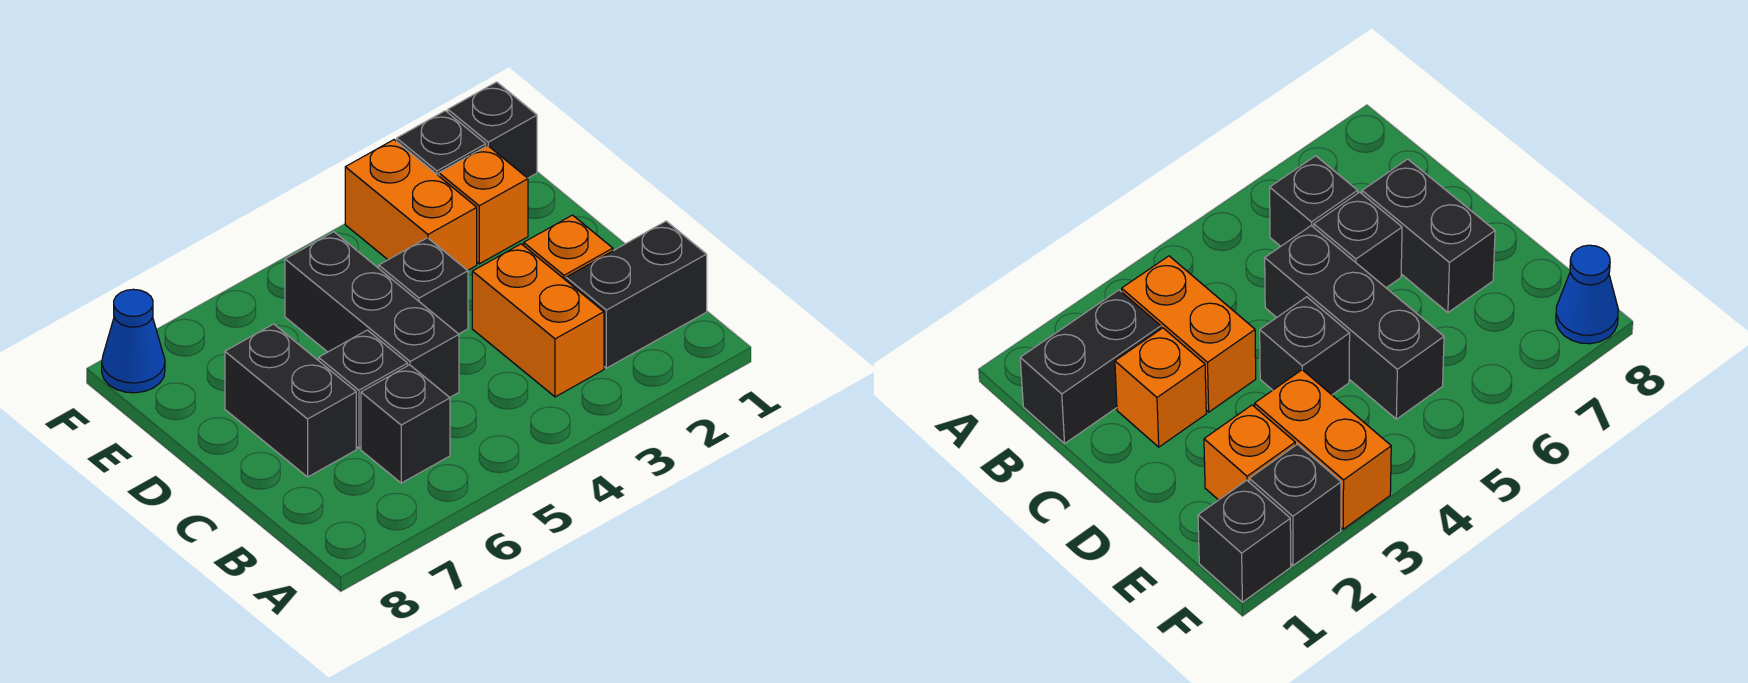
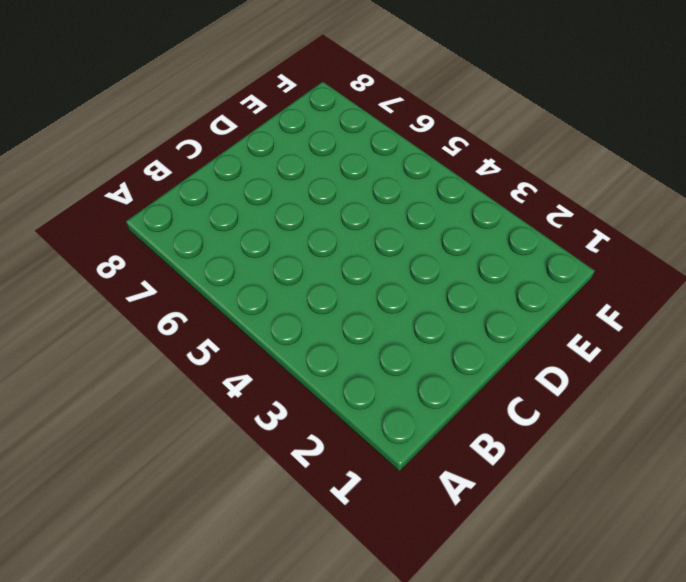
none -> black brick B1:B2 level 1
none -> orange brick B3:C3 level 1
none -> black brick B6 level 1

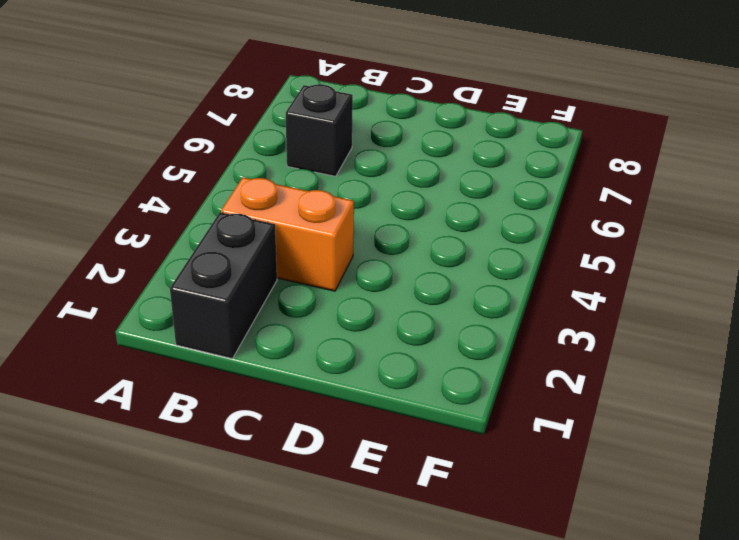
none -> orange brick C2 level 1
none -> black brick C5:E5 level 1
none -> black brick C6 level 1

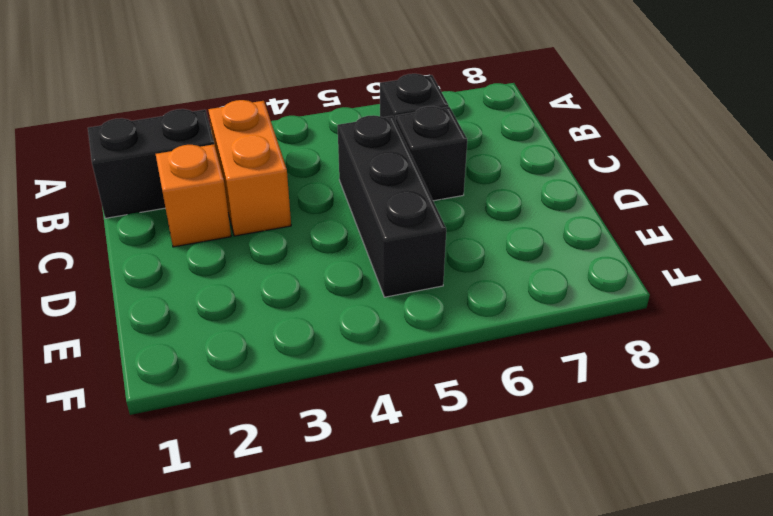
none -> black brick C7:D7 level 1
none -> black brick D4 level 1
none -> orange brick E2 level 1

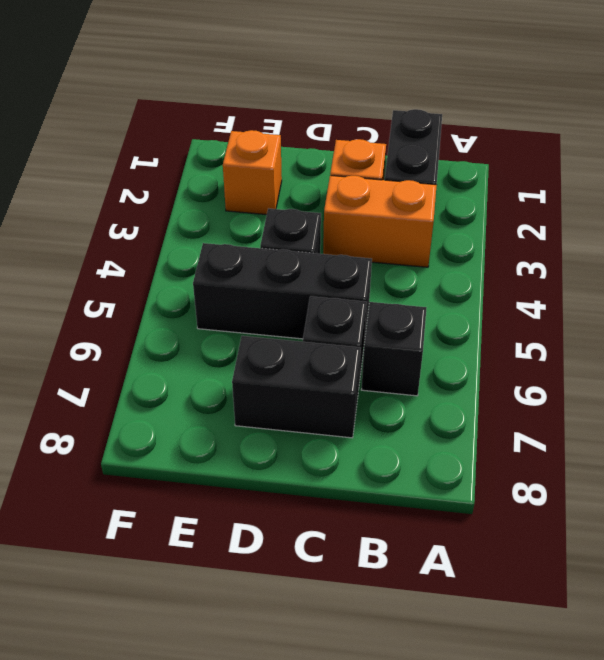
none -> orange brick E3:F3 level 1
none -> black brick F1 level 1
none -> black brick F2 level 1

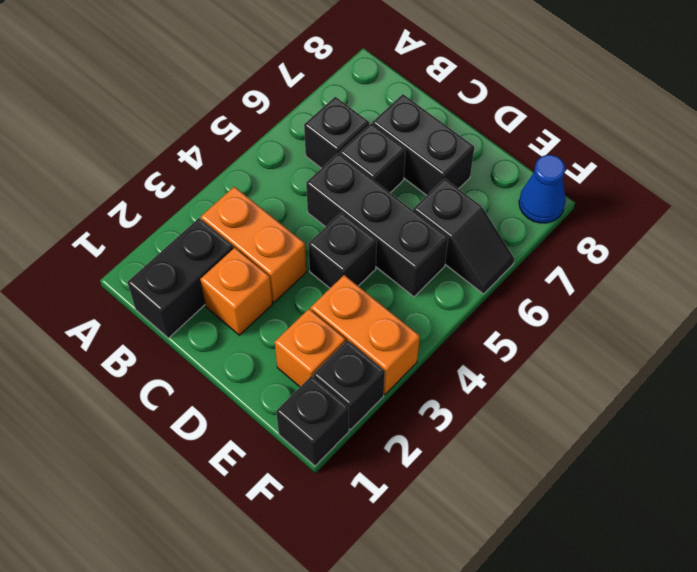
black slope E6:F6 level 1 top E -> none

